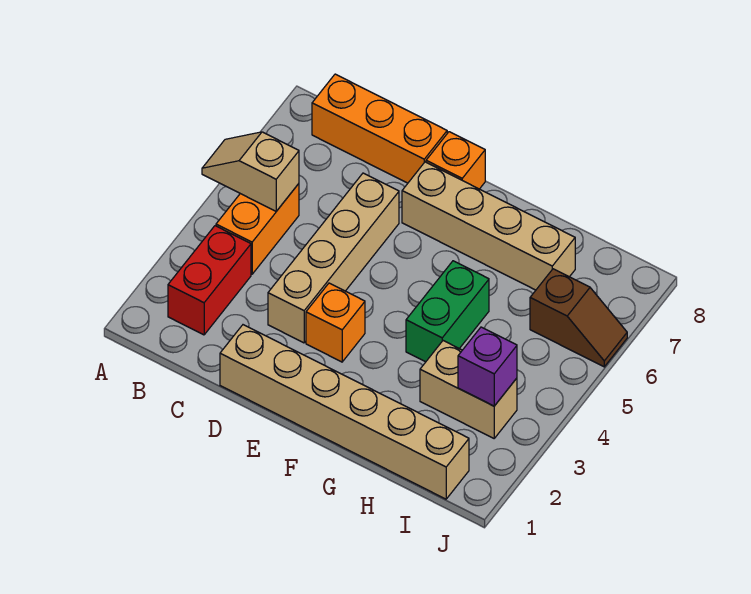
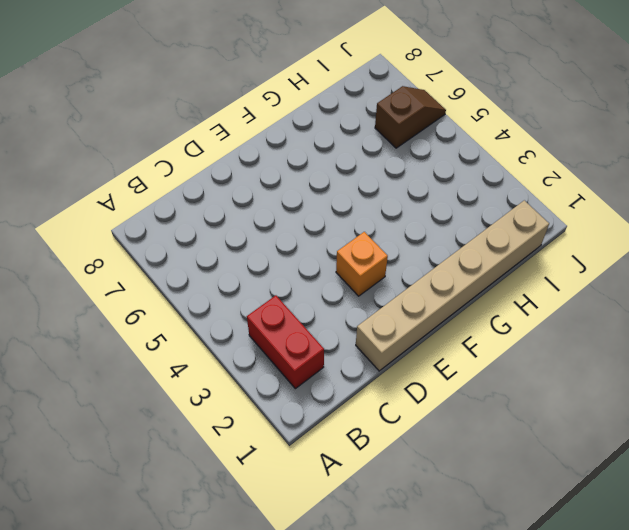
none -> orange brick B4:B5 level 1
none -> orange brick B8:D8 level 1
none -> tan brick D3:D6 level 1

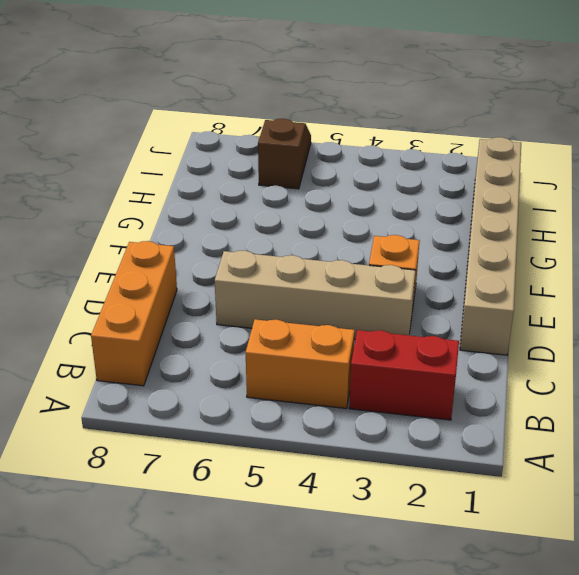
none -> tan brick E7:H7 level 1
none -> orange brick E8 level 1
none -> green brick G4:G5 level 1

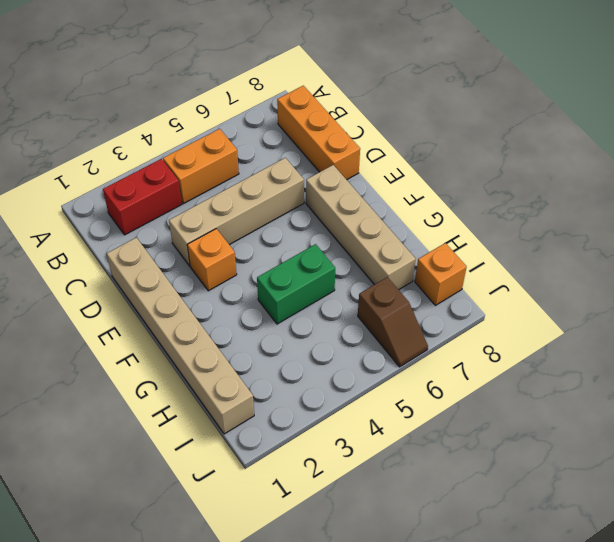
orange brick I8 level 1 -> orange brick E8 level 1
none -> tan brick H3:I3 level 1
none -> tan slope A5:B5 level 2 top B
none -> purple brick I3 level 2

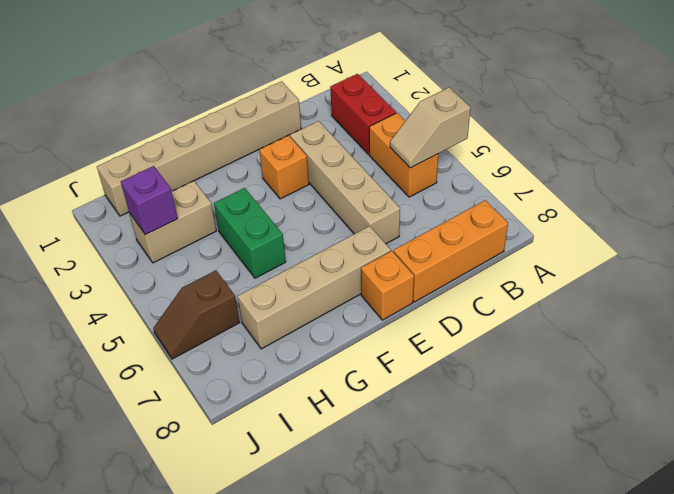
tan slope A5:B5 level 2 top A -> tan slope A5:B5 level 2 top B

